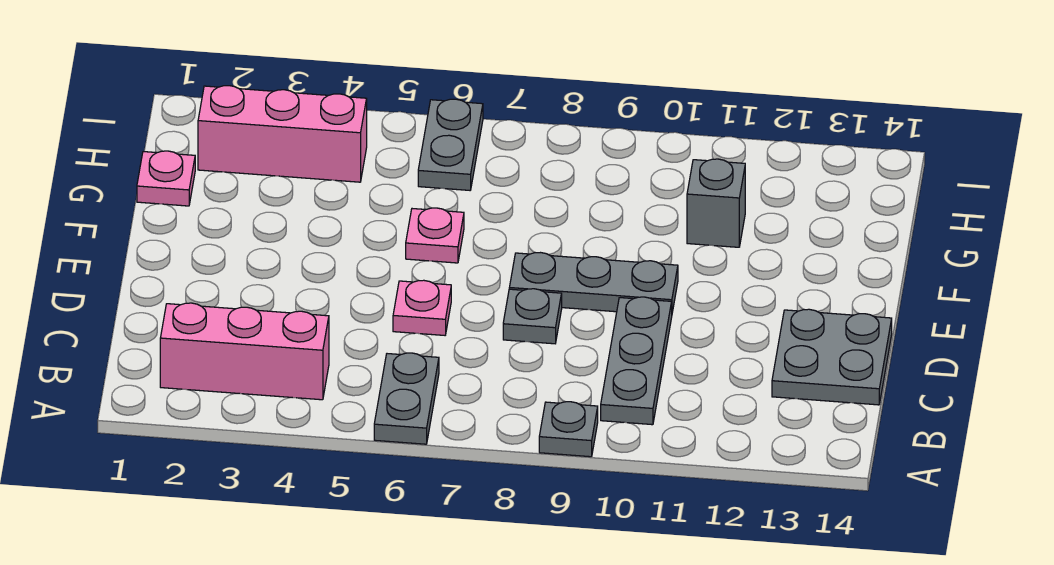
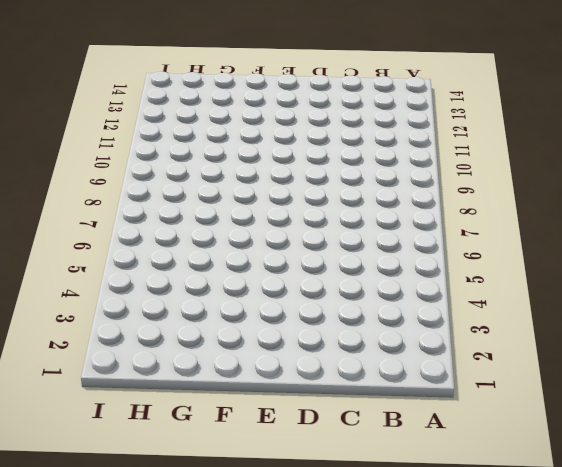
none -> grey plate A6:B6 level 1
none -> grey plate A9 level 1
none -> pink brick B2:B4 level 1

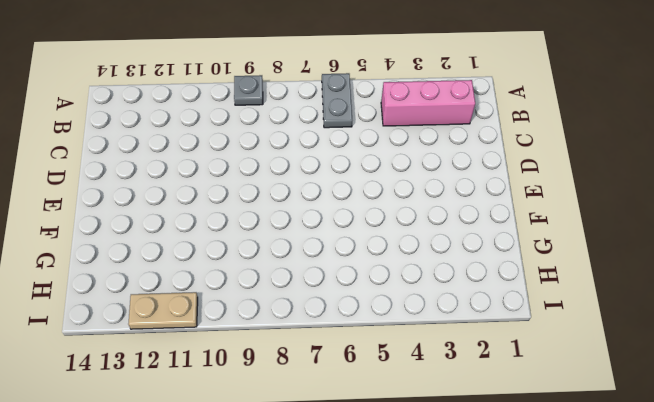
tan plate I11:I12 level 1 -> none
none -> grey plate B10:D10 level 1
none -> grey plate C13:D14 level 1
none -> pink plate D6 level 1

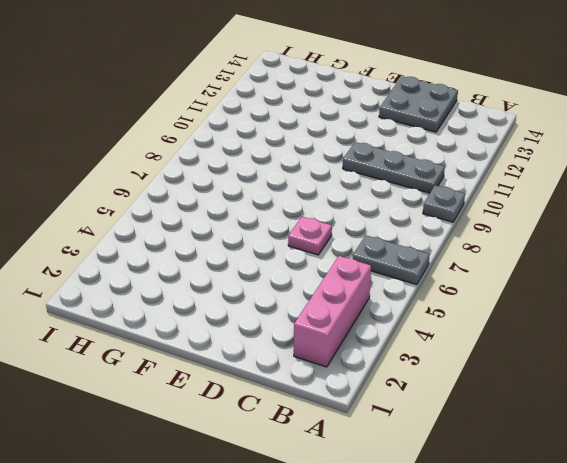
none -> grey plate D8 level 1
none -> grey plate E8:E10 level 1
none -> pink plate F6 level 1

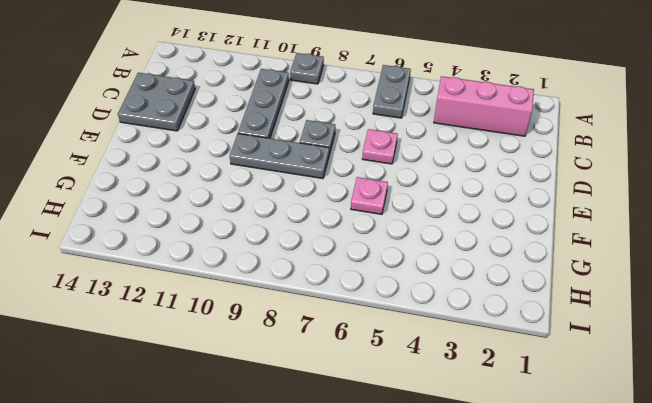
none -> pink plate G1 level 1
none -> grey brick G11 level 1
none -> pink brick H2:H4 level 1

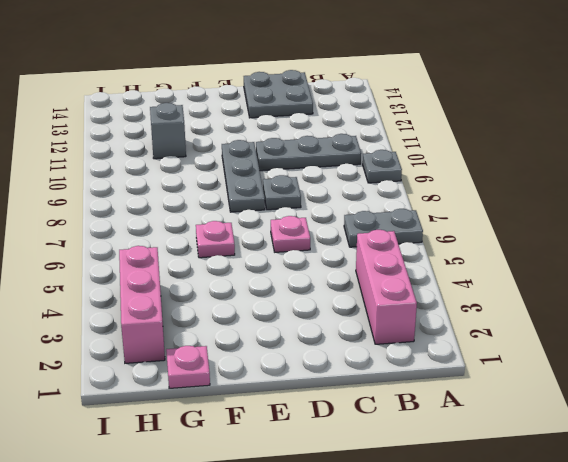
none -> grey plate H6:I6 level 1

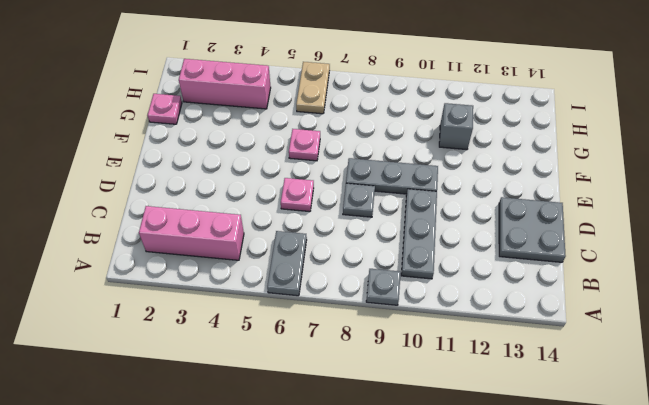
tan plate H6:I6 level 1 -> grey plate H6:I6 level 1

